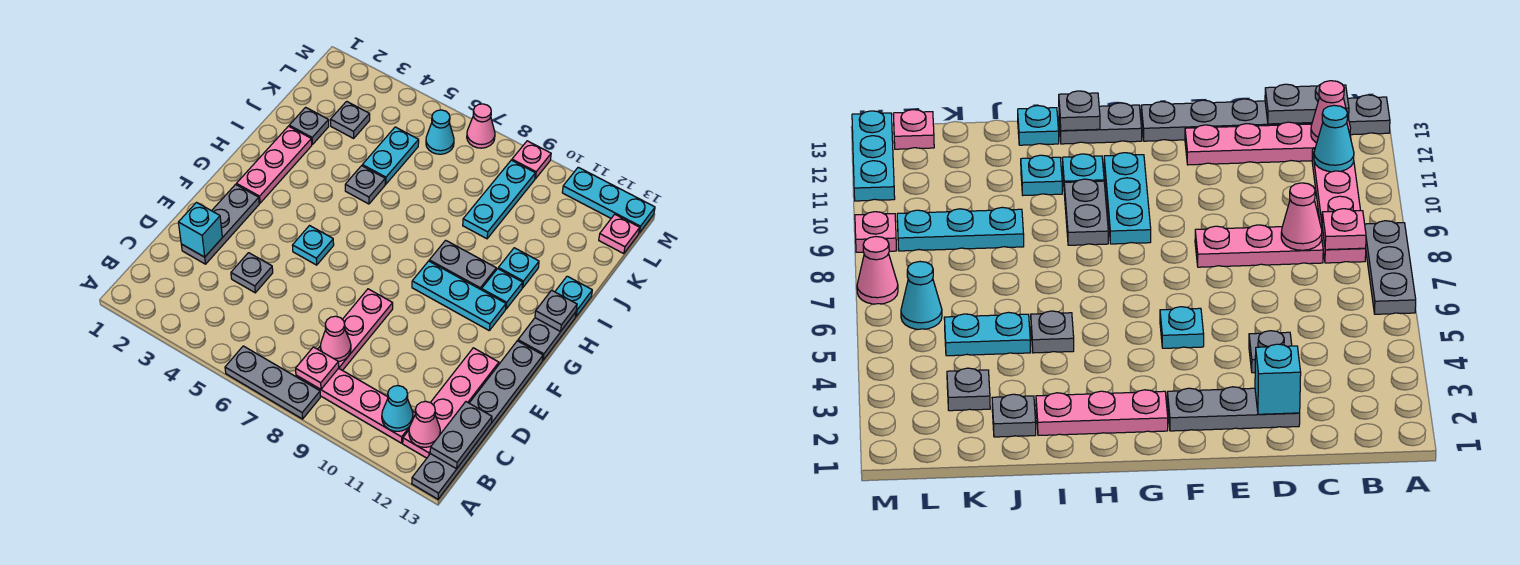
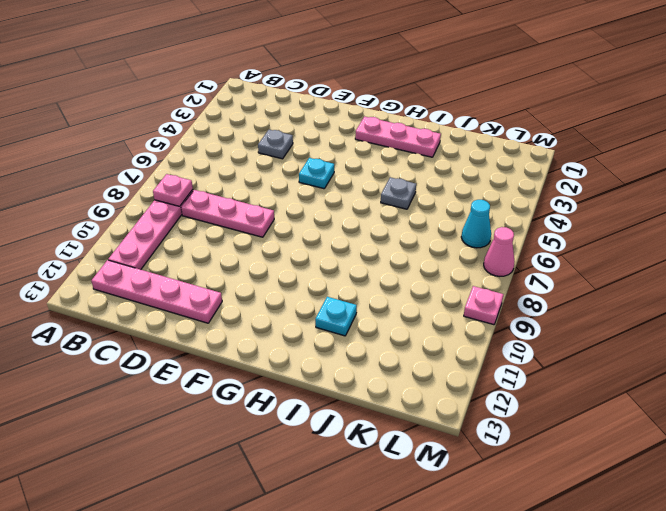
none -> grey plate A6:A8 level 1
none -> grey plate A13:F13 level 1
none -> grey plate D2:F2 level 1
none -> cyan plate G9:G11 level 1

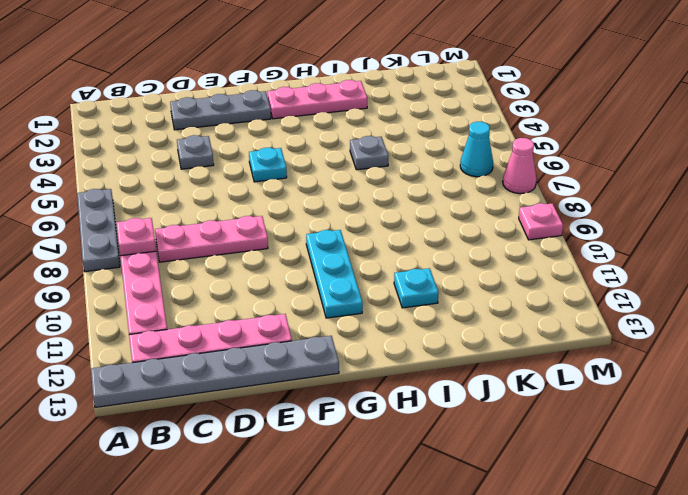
none -> grey plate G13:H13 level 1
none -> grey plate H9:H10 level 1
none -> cyan plate H11 level 1
none -> cyan plate I13 level 1

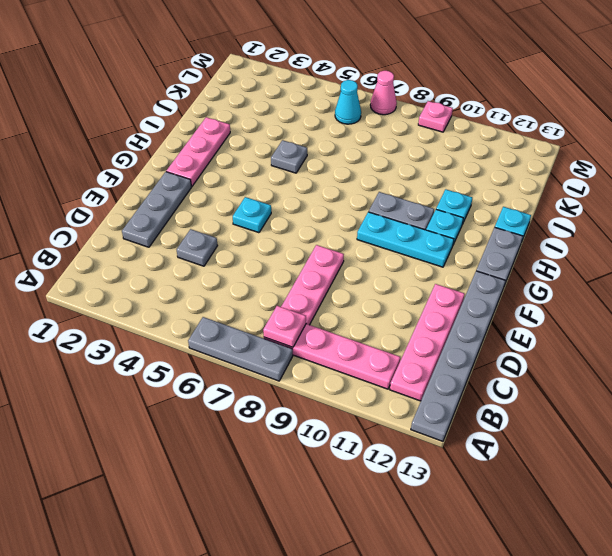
none -> grey plate J2 level 1
none -> cyan plate J5:K5 level 1
none -> cyan plate J9:L9 level 1
none -> grey plate K3 level 1

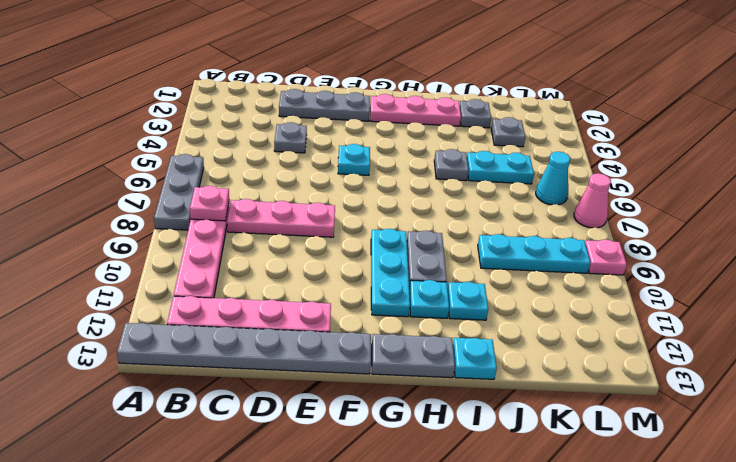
none -> pink plate L13 level 1
none -> cyan plate M11:M13 level 1
none -> cyan cone B11 level 2
none -> pink cone B12 level 2

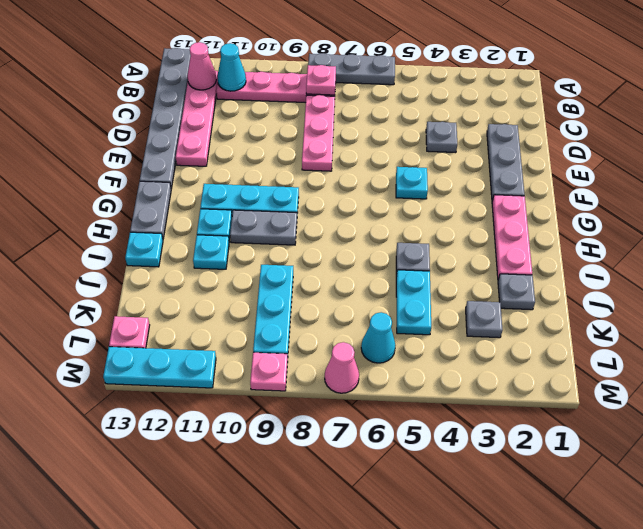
none -> grey plate B13:C13 level 2
none -> pink cone C8 level 2
none -> cyan brick D2 level 2
none -> grey plate H13 level 2

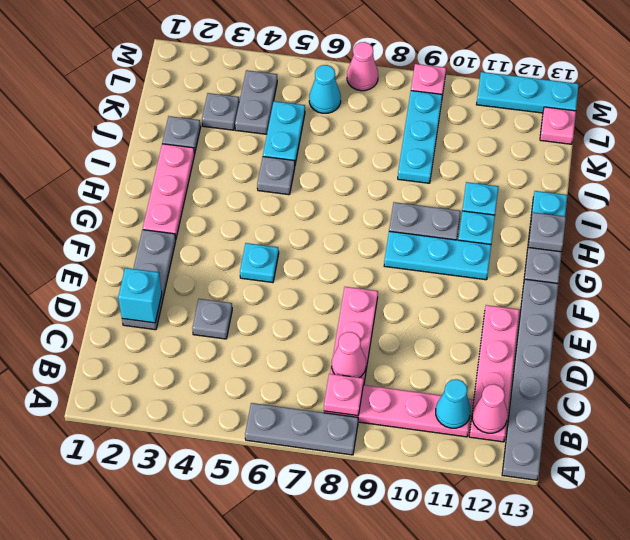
grey plate K4:L4 level 1 -> grey plate B13:C13 level 2

